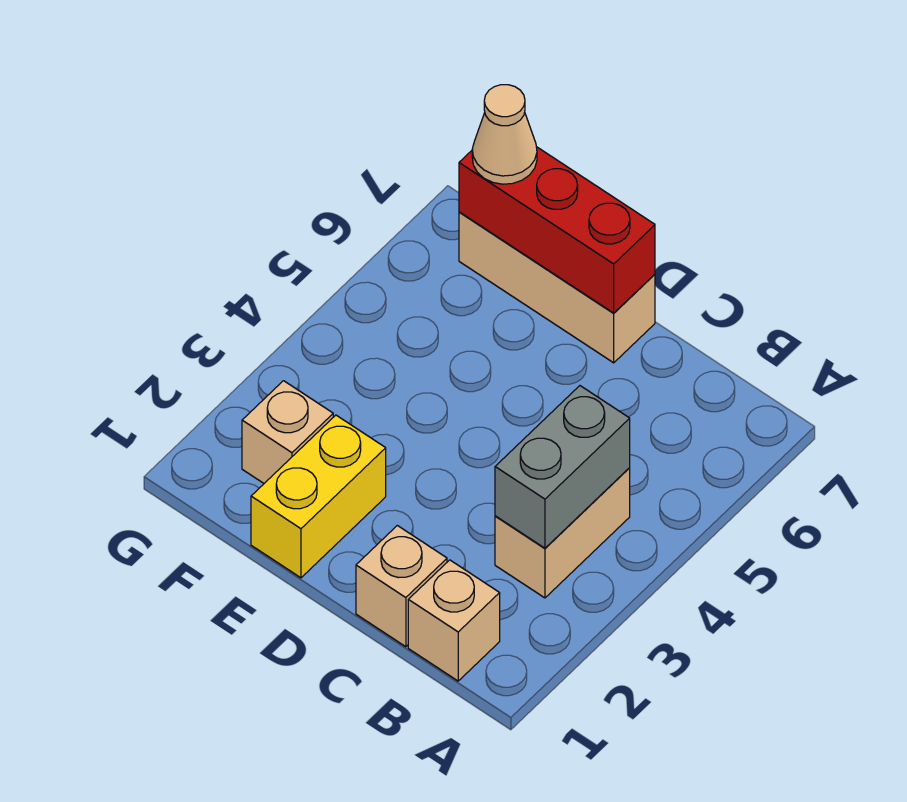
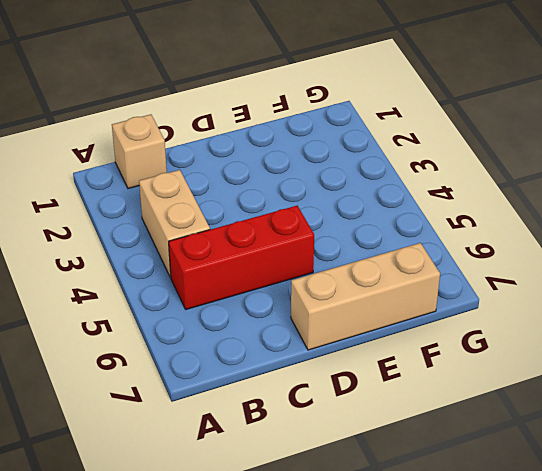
red brick B5:D5 level 1 -> red brick D7:F7 level 2
none -> tan brick C1 level 1
none -> yellow brick E1:E2 level 1

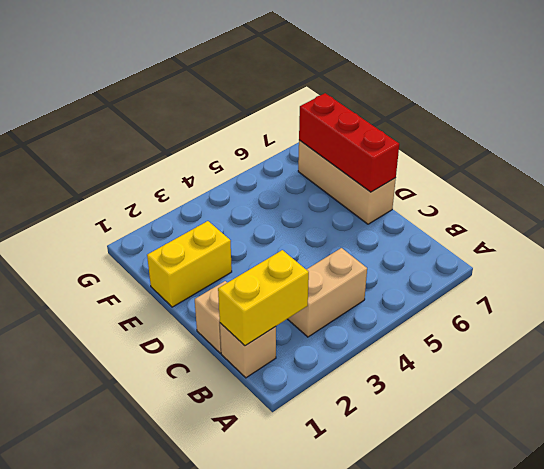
yellow brick B1:B2 level 2 -> none
none -> tan brick F2 level 1
none -> grey brick B3:B4 level 2

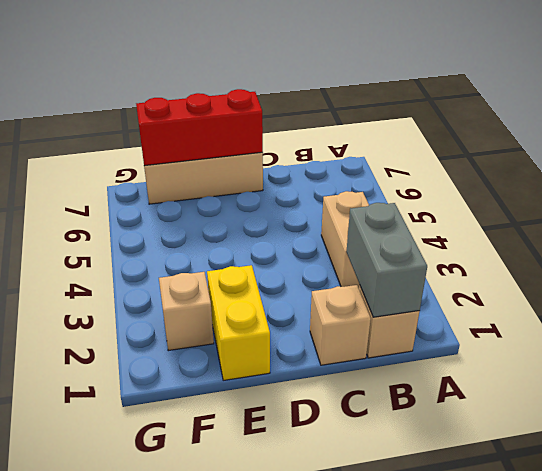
grey brick B1:B2 level 2 -> grey brick B3:B4 level 2
none -> tan cone F7 level 3

